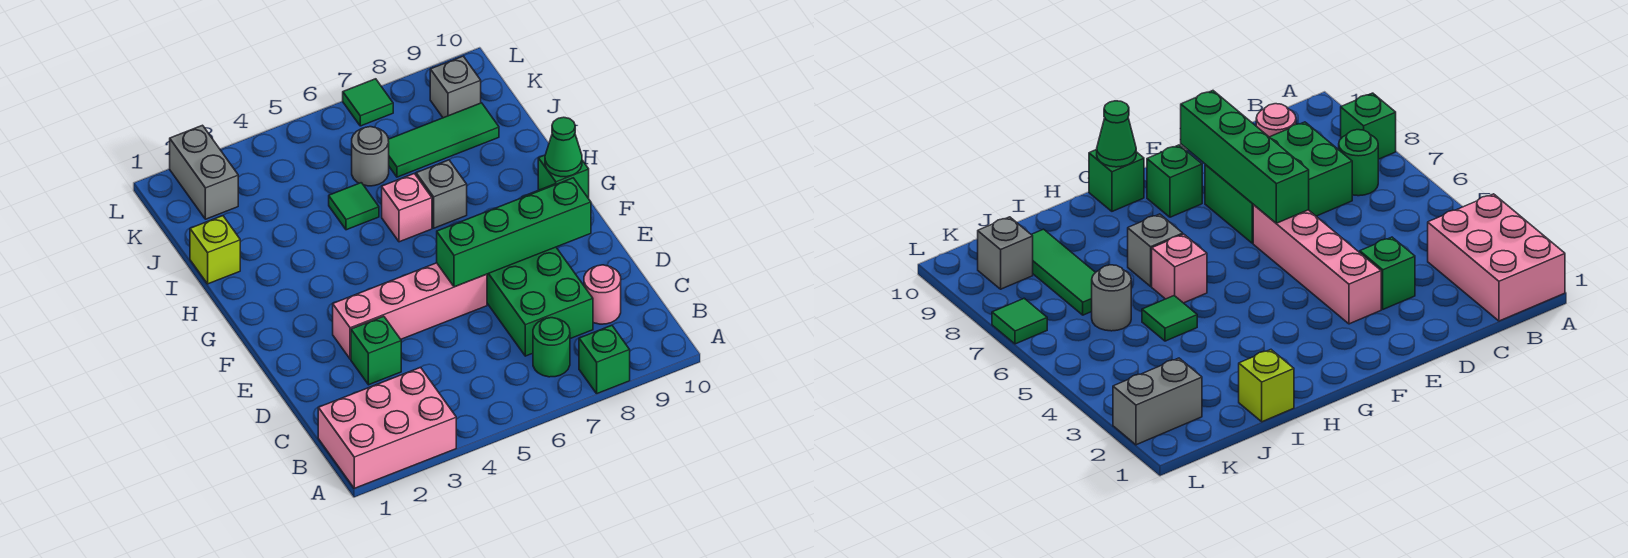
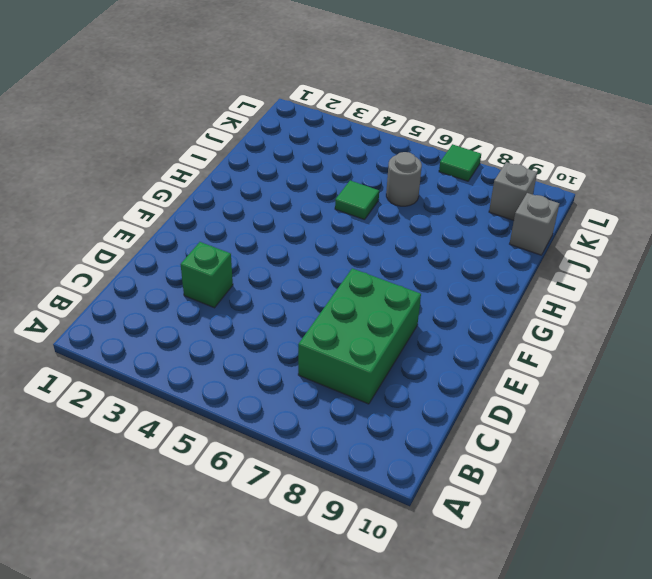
grey brick J10 level 1 -> grey brick H7 level 1
none -> pink brick A1:B3 level 1
none -> green brick A8 level 1
none -> green round brick B7 level 1

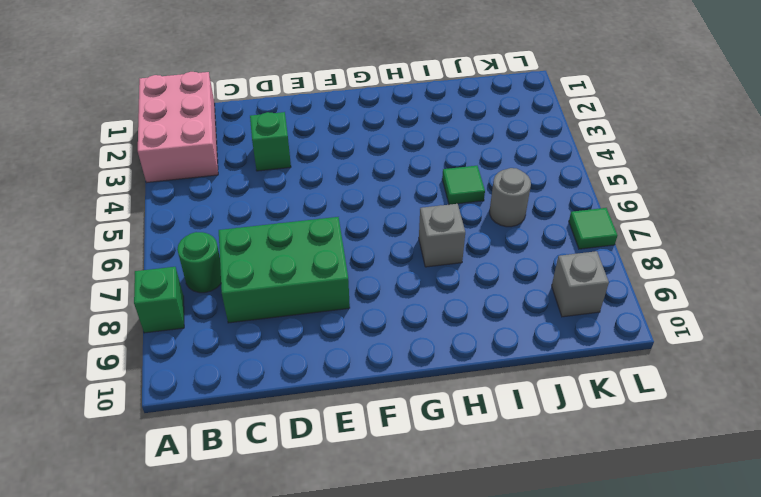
none -> pink round brick C9 level 1
none -> pink brick E3:E6 level 1
none -> green brick F9 level 1

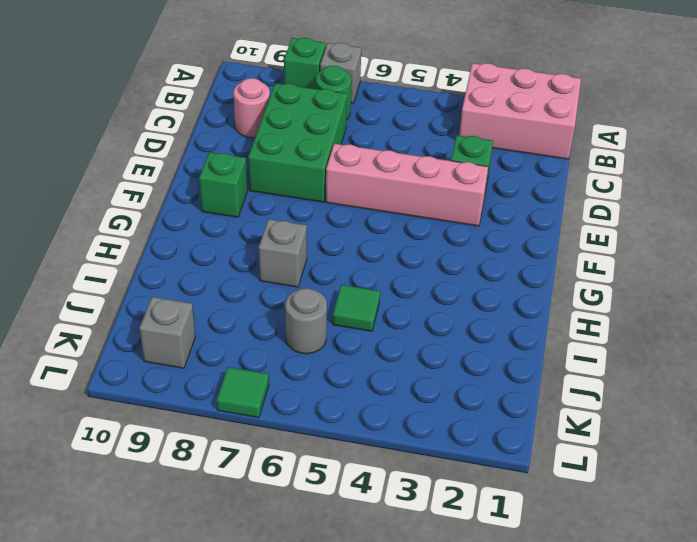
grey brick A7 level 1 -> none
none -> green brick G10 level 1
none -> pink brick H6 level 1
none -> lime brick I1 level 1

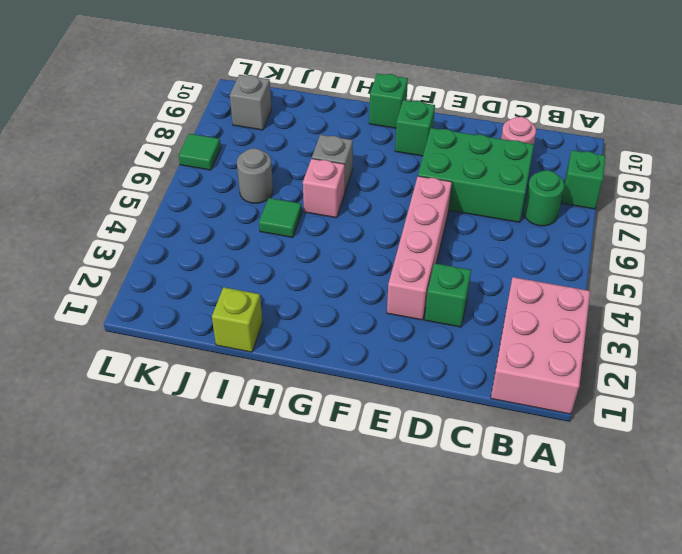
none -> green tile J7:J9 level 1
none -> grey brick K2:L2 level 1
none -> green brick E6:E9 level 2

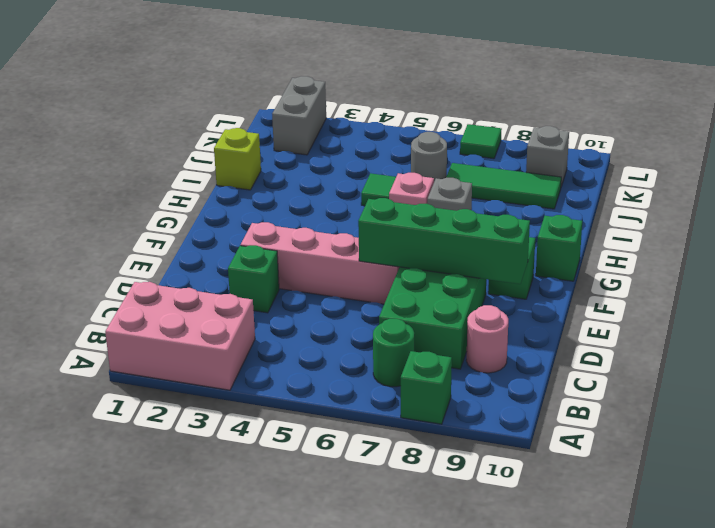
none -> green cone G10 level 2

